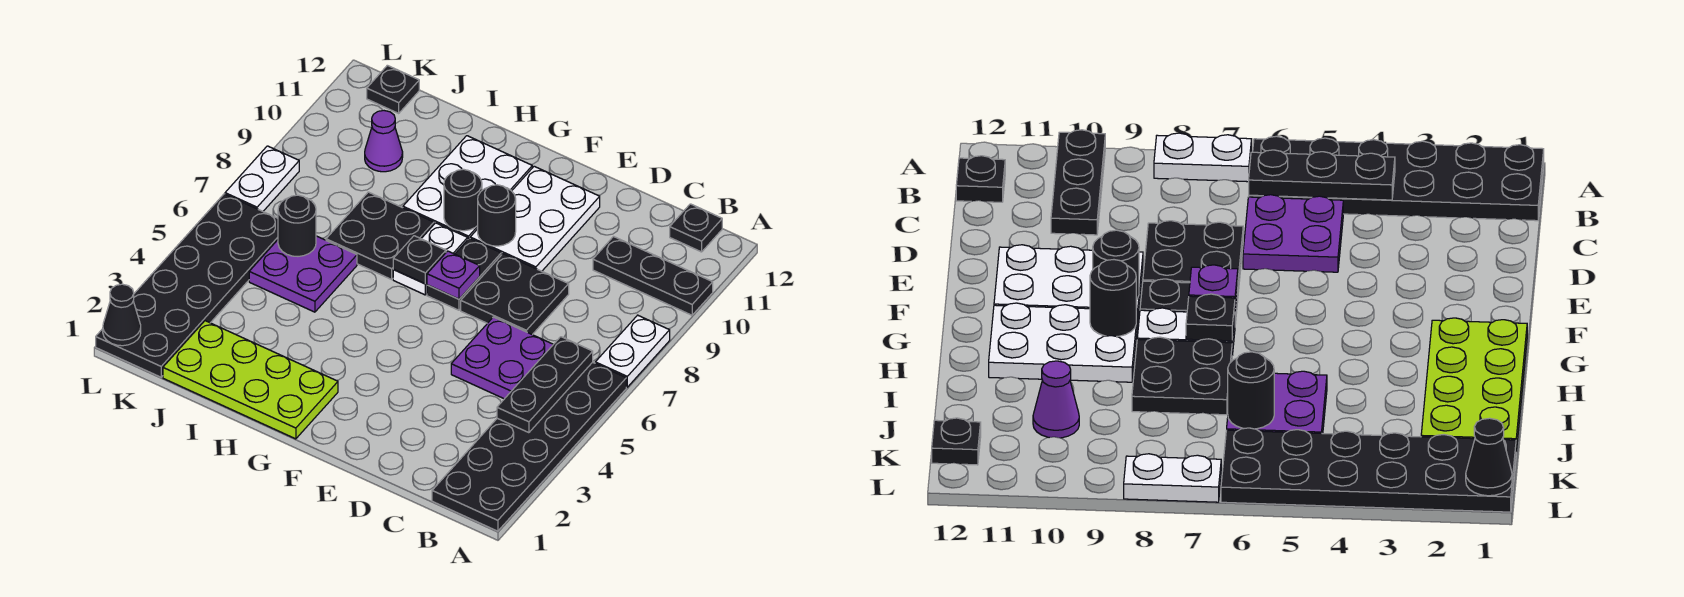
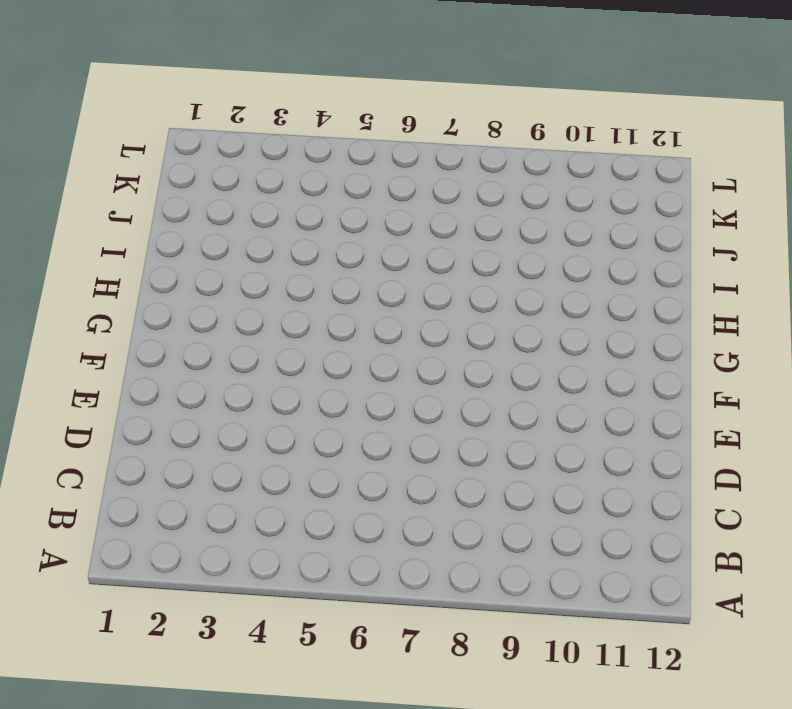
none -> black plate A1:B6 level 1
none -> white plate A7:A8 level 1
none -> black plate A10:C10 level 1

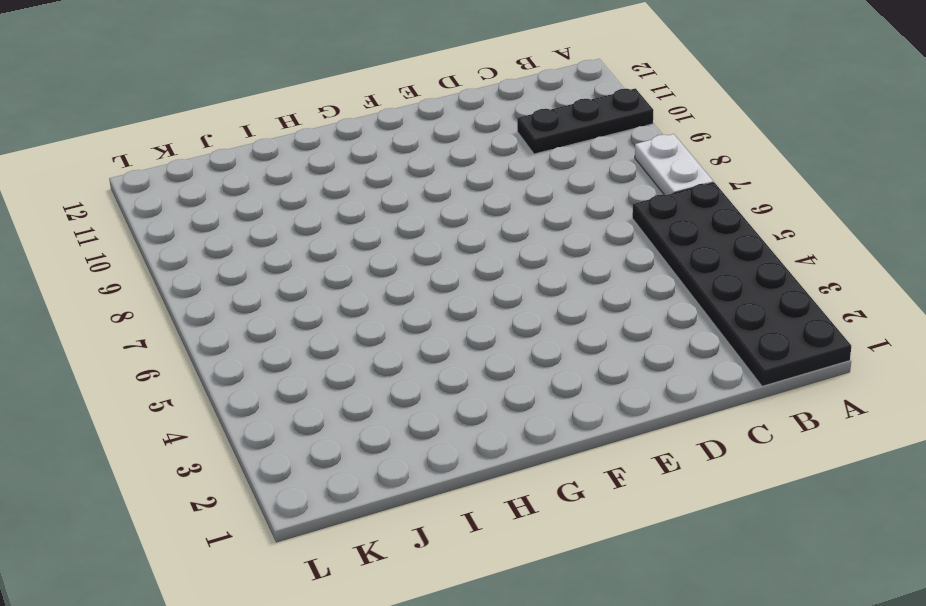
none -> black plate B12 level 1
none -> purple plate C5:D6 level 1
none -> black plate D7:E8 level 1

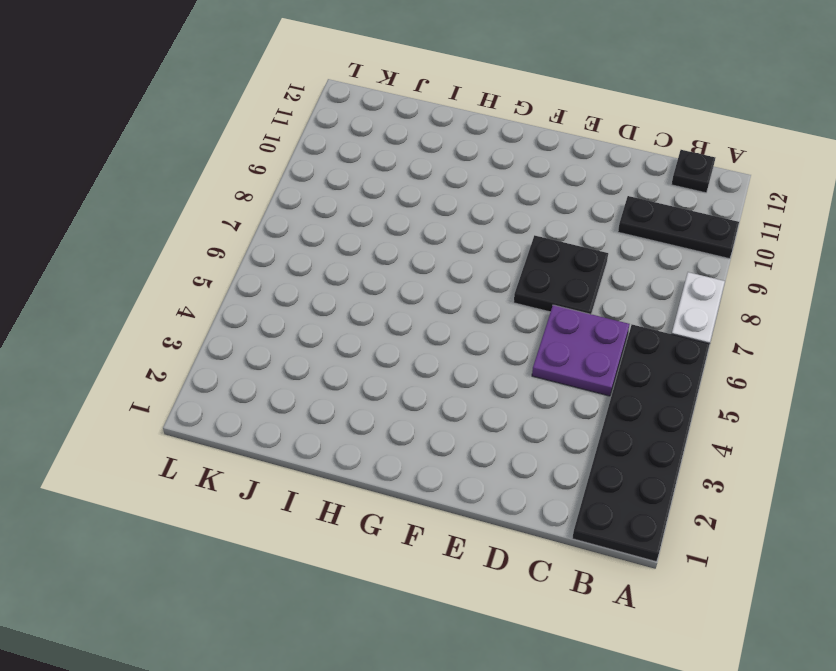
none -> white plate E9:F11 level 1
none -> black plate F7:F8 level 1
none -> lime plate G1:J2 level 1

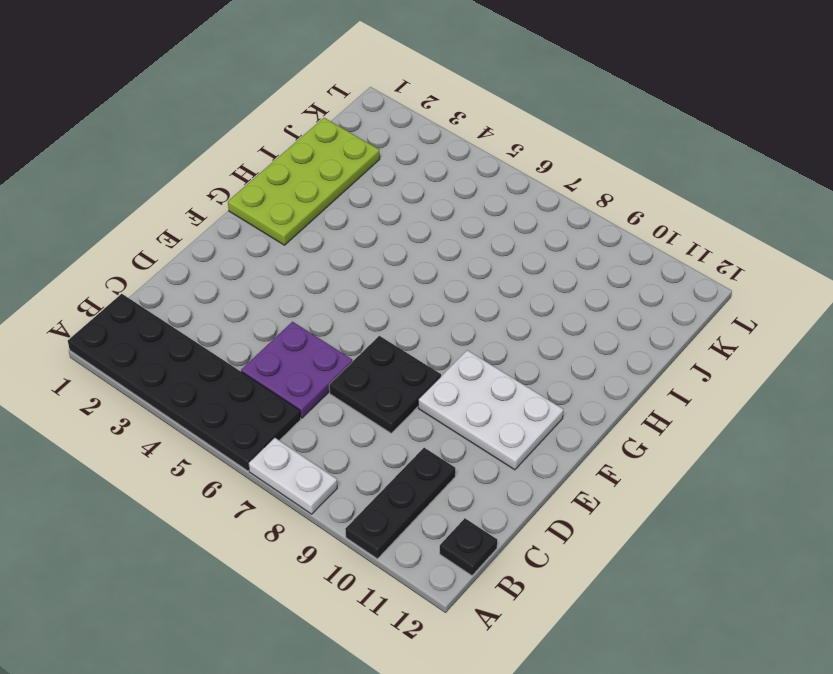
none -> black plate F7:F8 level 1
none -> white plate G7:G8 level 1
none -> white plate G9:H11 level 1

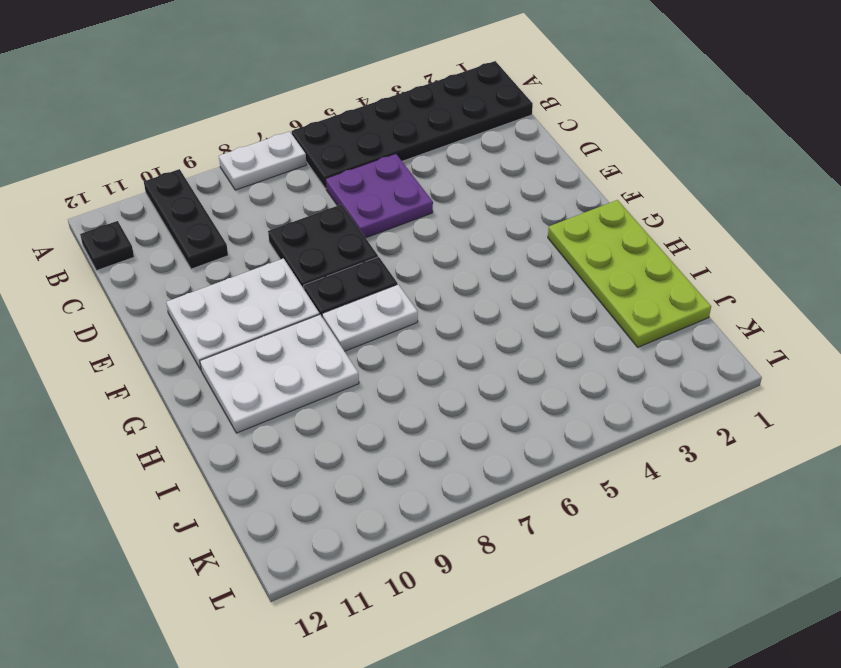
none -> black plate H7:I8 level 1
none -> purple plate I5:J6 level 1
none -> purple cone J10 level 1

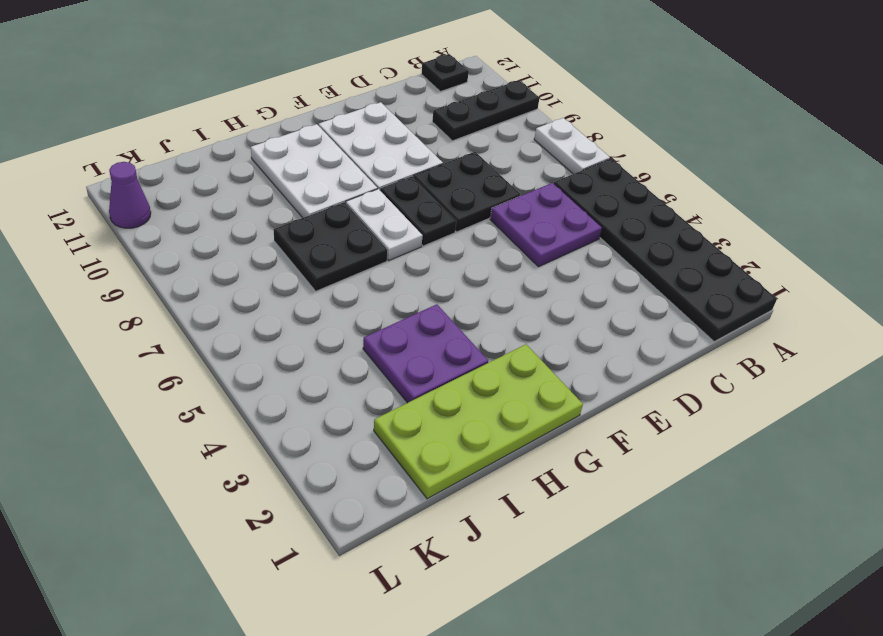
purple plate H3:I4 level 1 -> purple plate I5:J6 level 1
purple cone L11 level 1 -> purple cone J10 level 1
none -> black plate K1:L6 level 1
none -> black plate K12 level 1
none -> white plate L7:L8 level 1

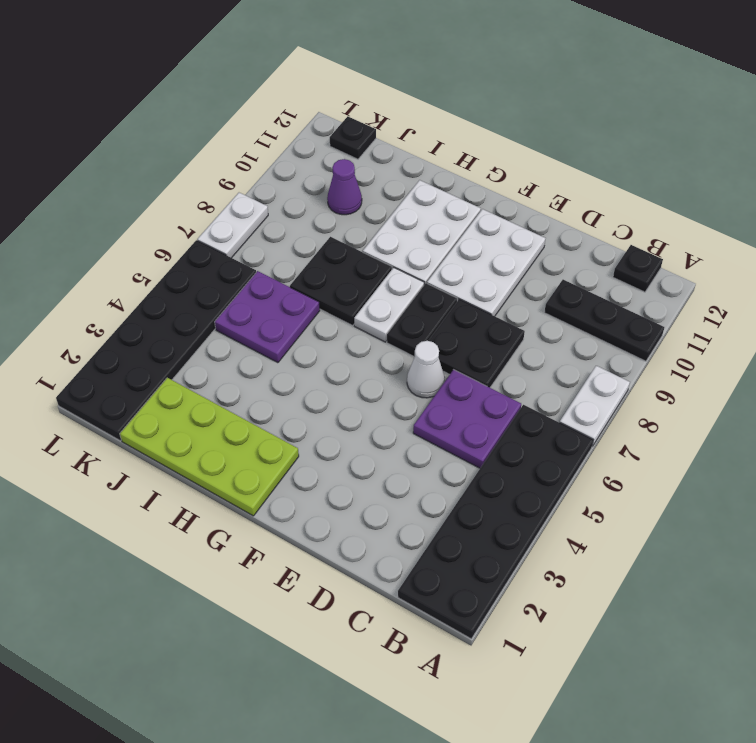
white cone E6 level 1 -> none
none -> black plate B4:B6 level 2
none -> purple plate F7 level 2
none -> black round brick F9 level 2

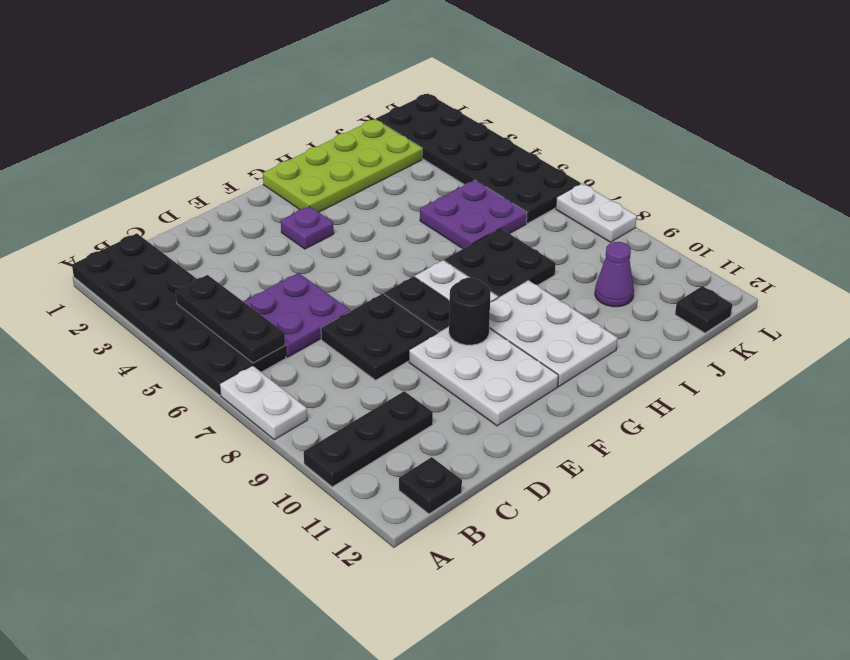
purple plate F3 level 1 -> purple plate F7 level 2
none -> black plate G7 level 2
none -> black round brick G9 level 2
none -> black round brick J6 level 2

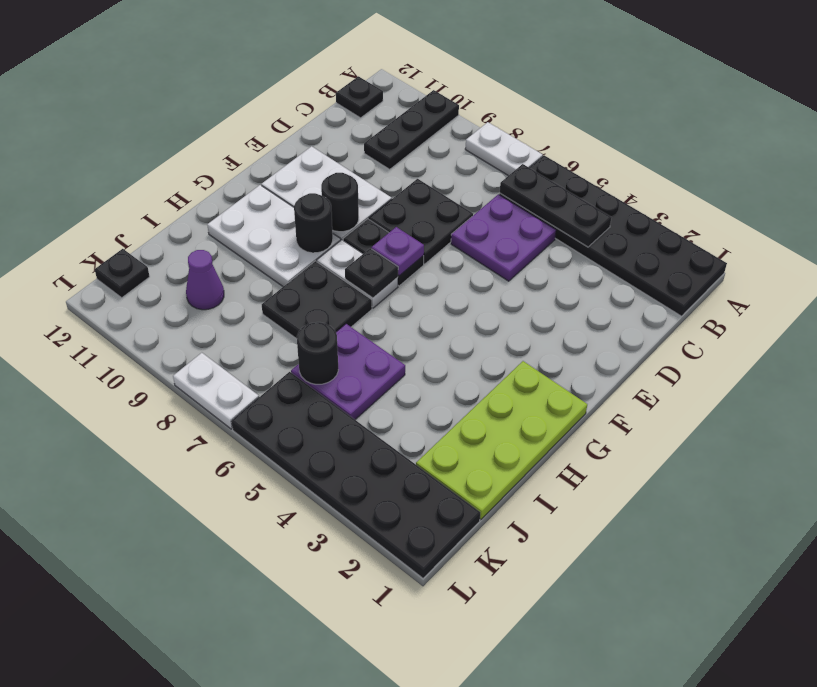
none -> black cone L1 level 2

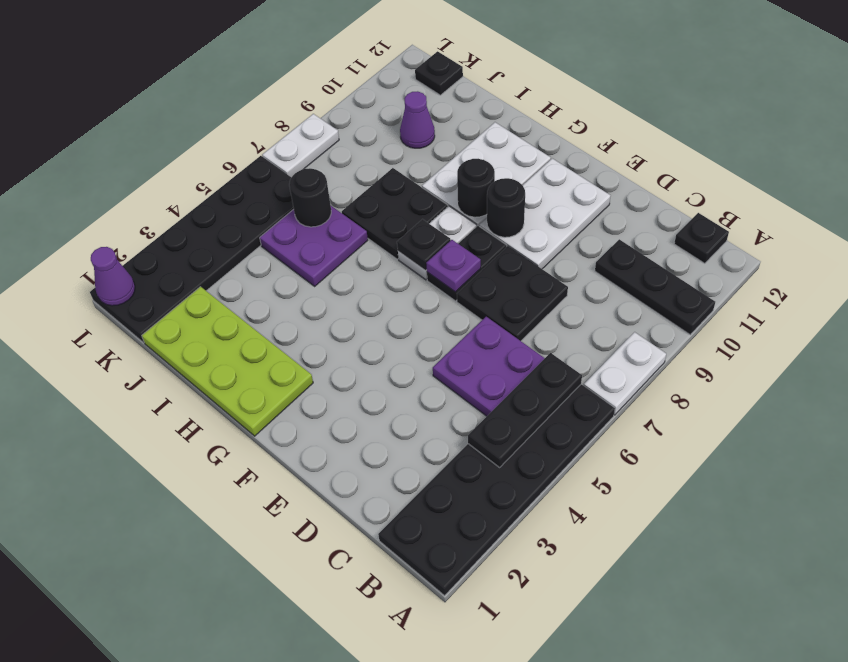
purple cone L1 level 2 -> black cone L1 level 2

